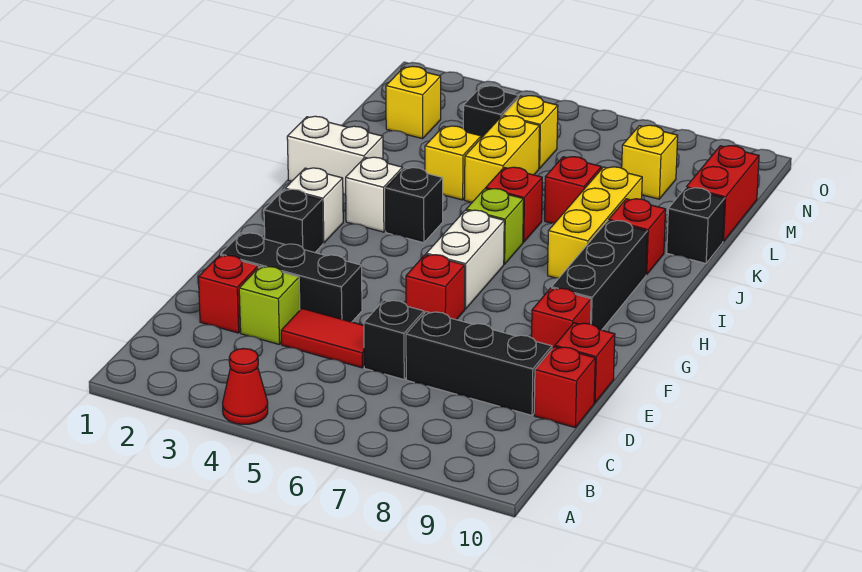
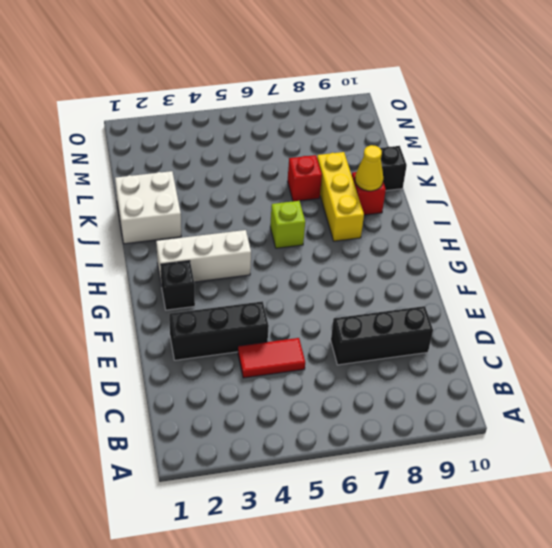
white brick H2:H4 level 1 -> white brick H2 level 1
white brick J1:K2 level 1 -> white brick J1:J2 level 1
yellow cone J9 level 2 -> none
none -> red cone A4 level 1
none -> red brick D2 level 1
none -> lime brick D3 level 1
none -> black brick D6 level 1

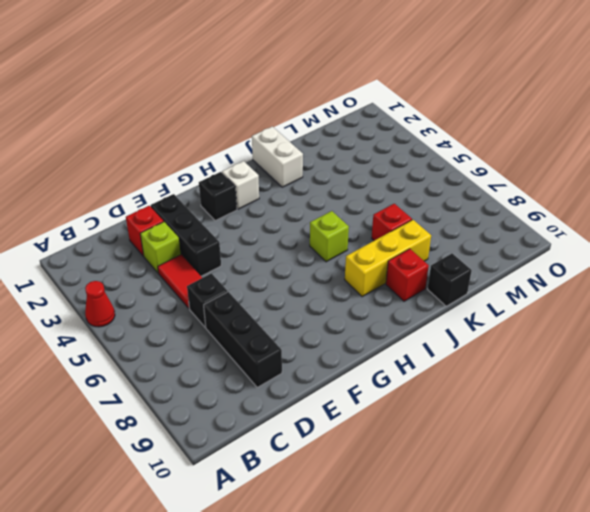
none -> red brick D10 level 1
none -> red brick E10 level 1
none -> red brick F6 level 1
none -> red brick F9 level 1

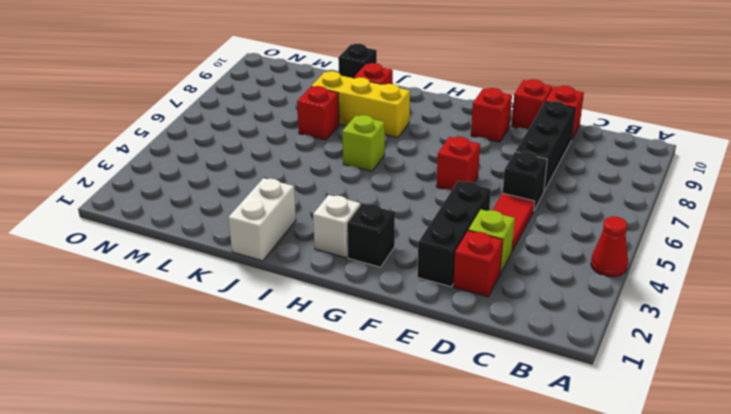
none -> white brick G6:H6 level 1
none -> black brick G9:I9 level 1
none -> white brick I3 level 1
none -> black brick I4 level 1

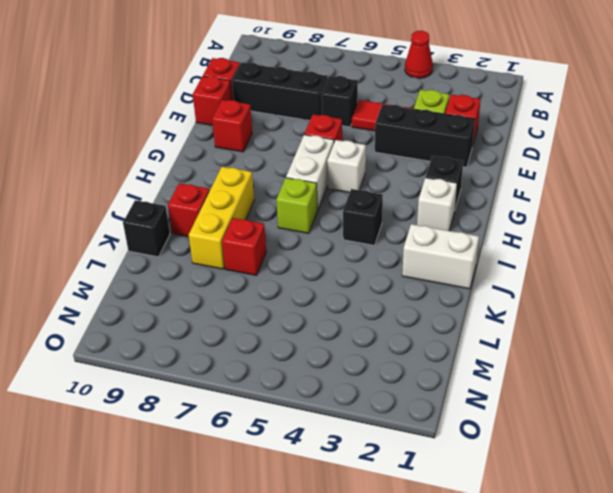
white brick G5 level 1 -> white brick I3 level 1
none -> black brick G9:I9 level 1
none -> red brick J6 level 1
none -> yellow brick K4 level 1
none -> yellow brick K5:L5 level 1

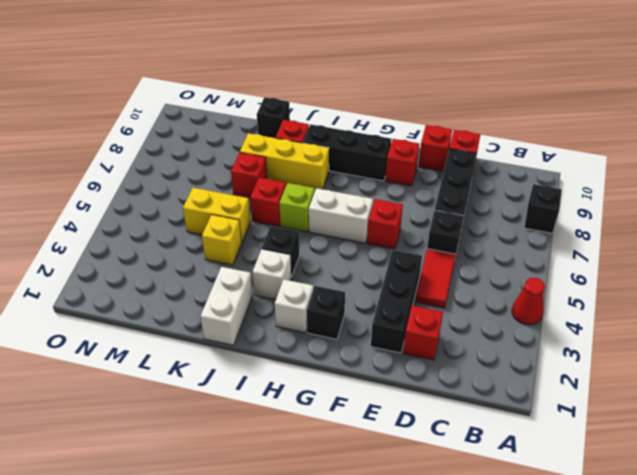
black brick A8 level 1 -> black brick M4 level 1
none -> lime brick D3 level 1
none -> red brick L10:M10 level 1
none -> yellow brick M2 level 1
none -> yellow brick M5 level 1

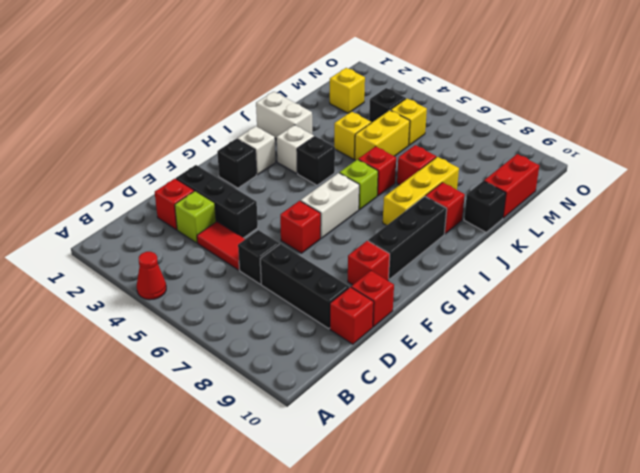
none -> yellow brick M8 level 1

